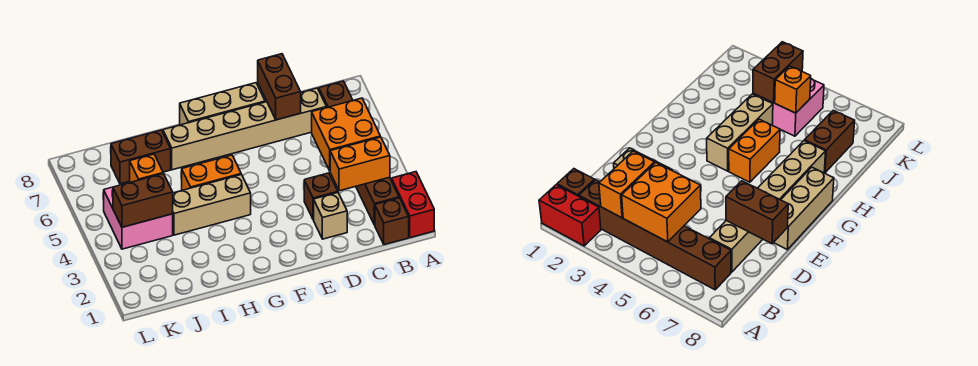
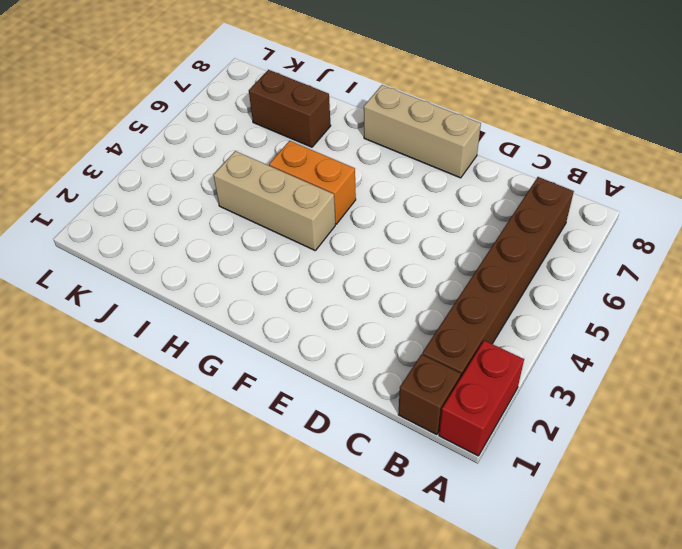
none -> tan brick C7:H7 level 1
none -> tan brick D2 level 1
none -> brown brick D3 level 1

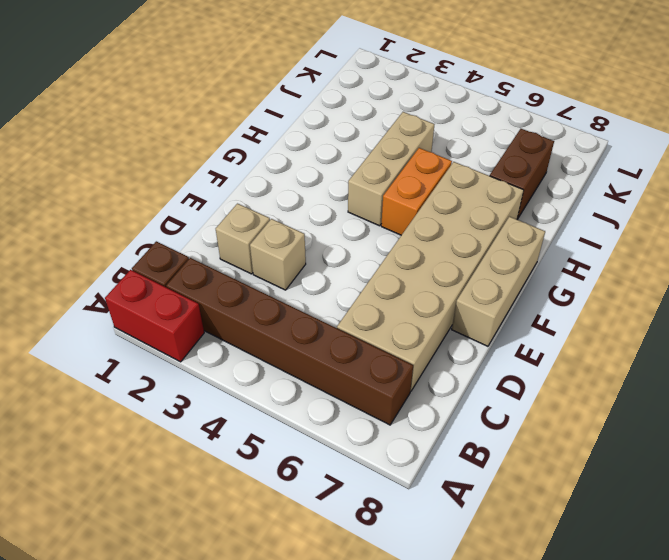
tan brick C6:H7 level 1 -> tan brick C7:H7 level 1
tan brick D3 level 1 -> brown brick D3 level 1
none -> pink brick J4:K5 level 1
none -> orange brick B3:C3 level 2
none -> orange brick B4:C5 level 2

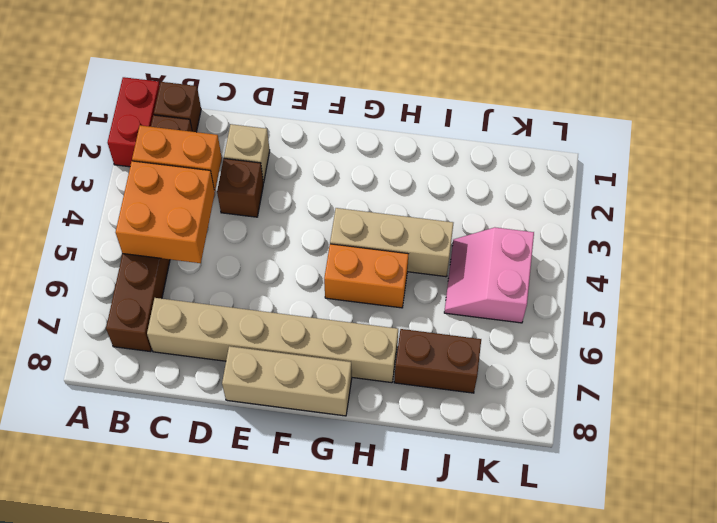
pink slope J4:K5 level 1 top K -> pink brick J4:K5 level 1
none -> brown brick D7:D8 level 2
none -> brown brick J4:K4 level 2
none -> orange brick J5 level 2

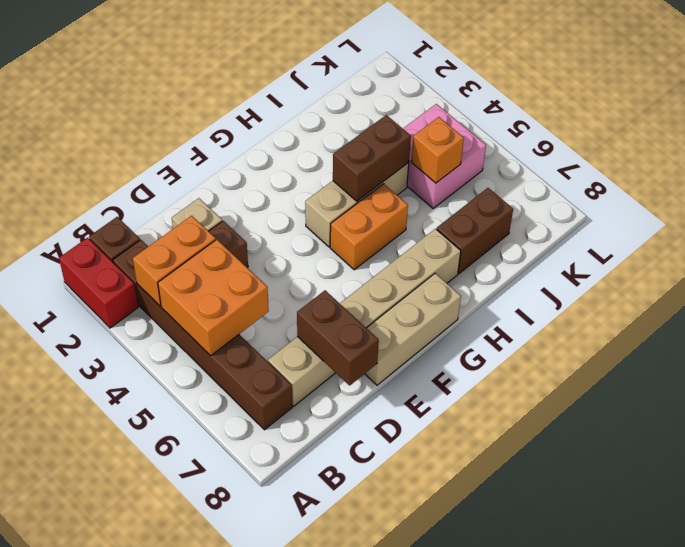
brown brick H4:I4 level 2 -> brown brick J4:K4 level 2

